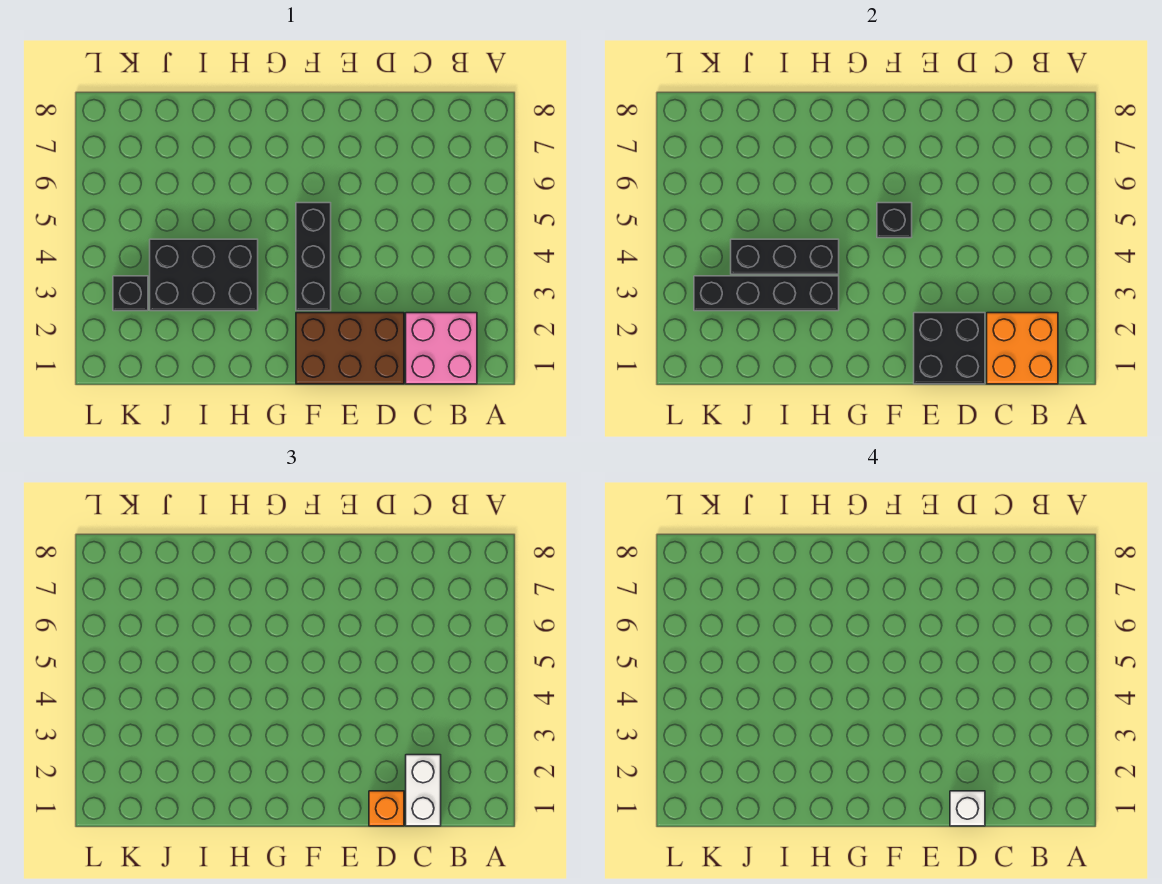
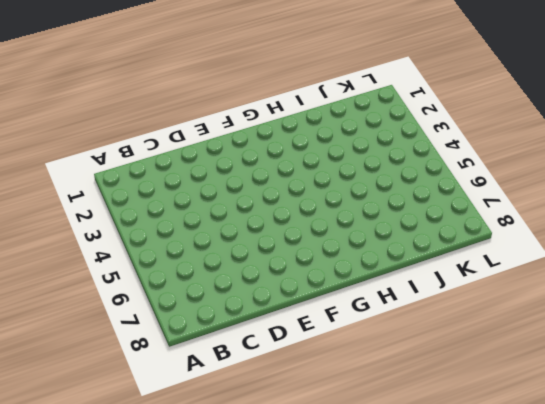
none -> pink brick B1:C2 level 1
none -> brown brick D1:F2 level 1
none -> black brick F3:F5 level 1

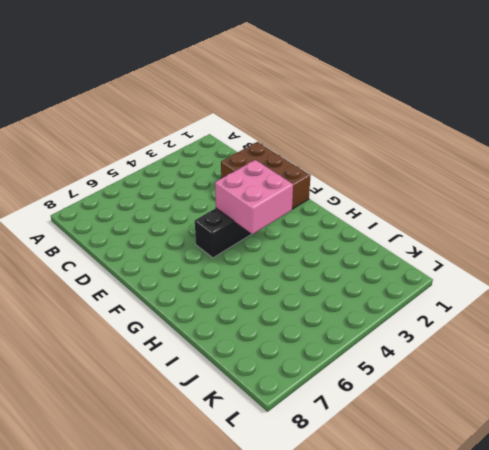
pink brick F3:G4 level 2 -> pink brick B1:C2 level 1
none -> black brick H3:J4 level 1
none -> black brick K3 level 1
none -> orange brick B1:C2 level 2

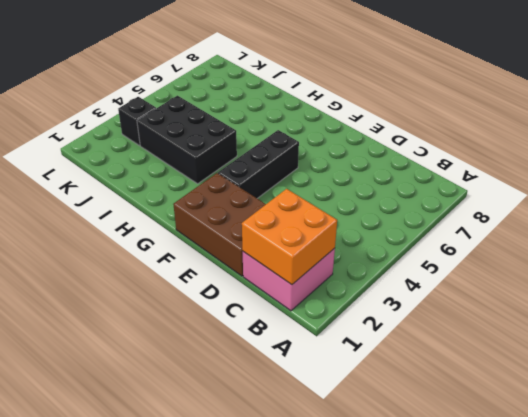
none -> black brick D1:E2 level 2
none -> black brick F5 level 2
none -> black brick H3:K3 level 2

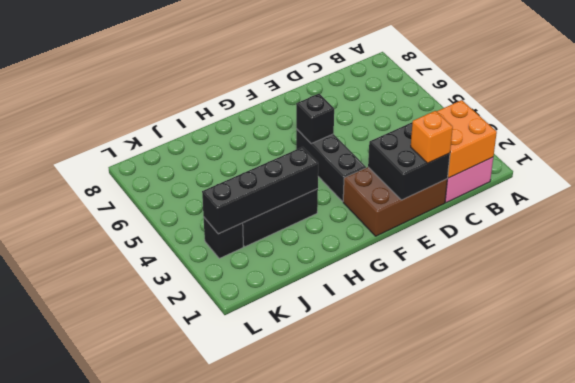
none -> black brick H4:J4 level 2
none -> white brick C1:C2 level 3
none -> white brick D1 level 4

